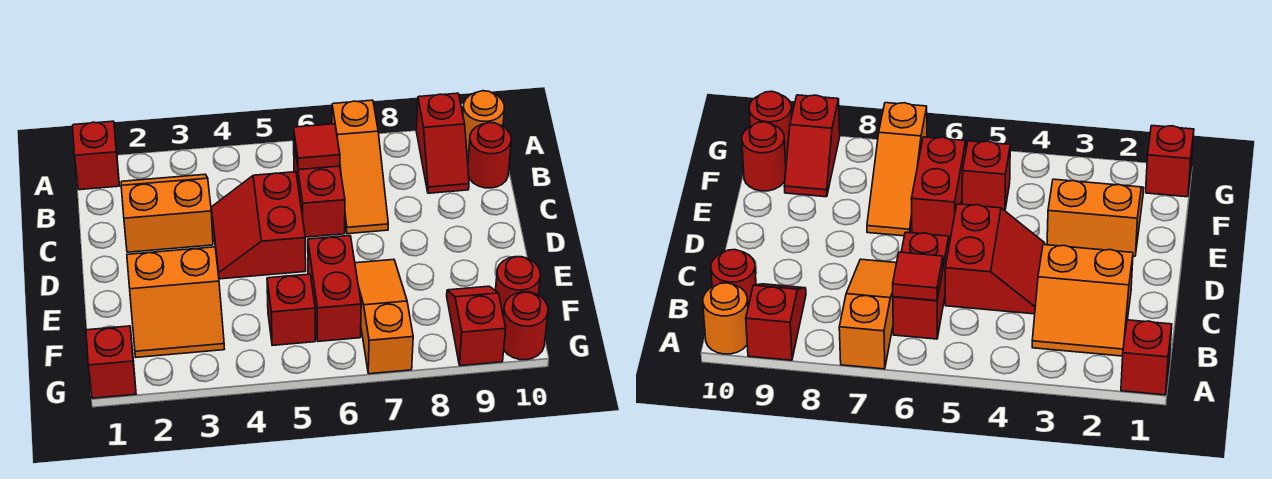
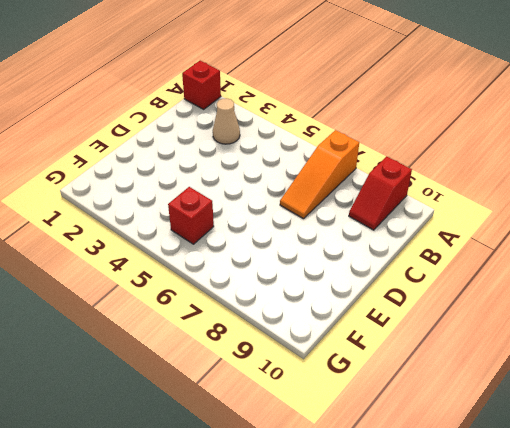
tan cone B3 level 1 -> orange slope B2:C3 level 1 top C
none -> orange round brick A10 level 1
none -> red brick B6:C6 level 1
none -> red round brick B10 level 1

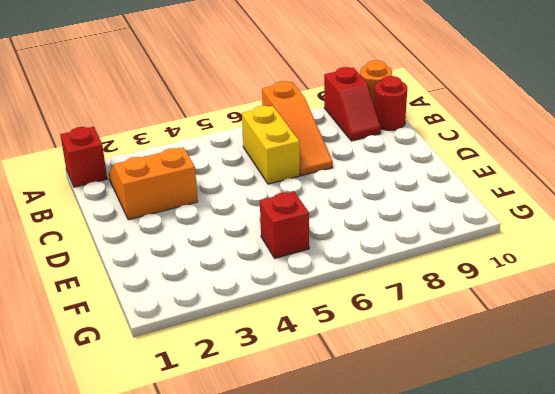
yellow brick B6:C6 level 1 -> red brick B6:C6 level 1
none -> red slope C4:D5 level 1 top 5
none -> orange slope E2:F3 level 1 top E
none -> red brick E6:F6 level 1

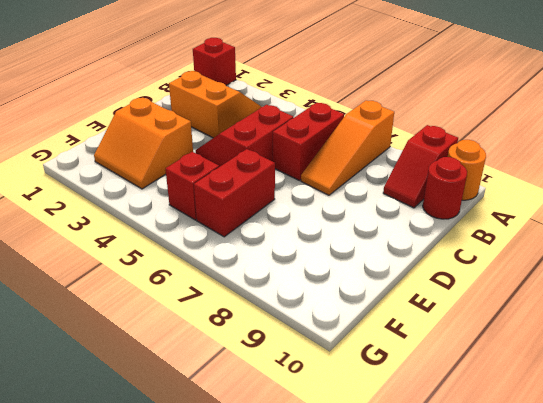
none -> orange slope E7:G7 level 1 top G
none -> red slope F9:G9 level 1 top G
none -> red round brick F10 level 1

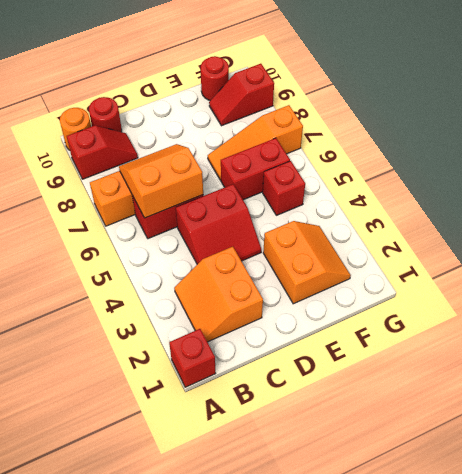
orange slope B6:C7 level 2 top 6 -> red tile B6 level 2
none -> red brick G1 level 1
none -> red round brick G10 level 1

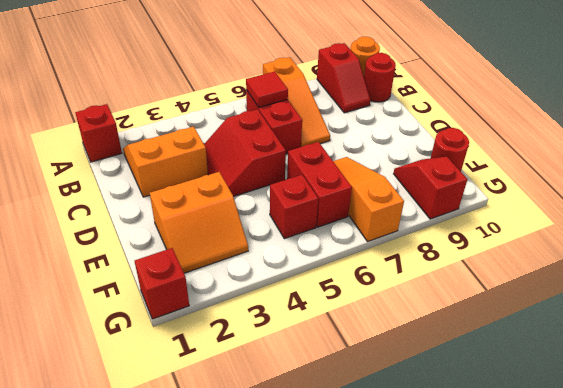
none -> red round brick G10 level 1

